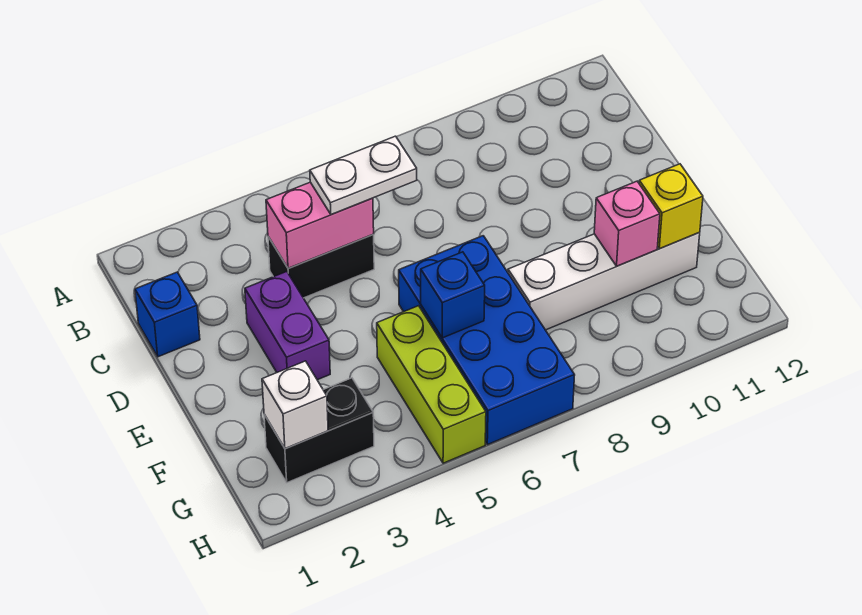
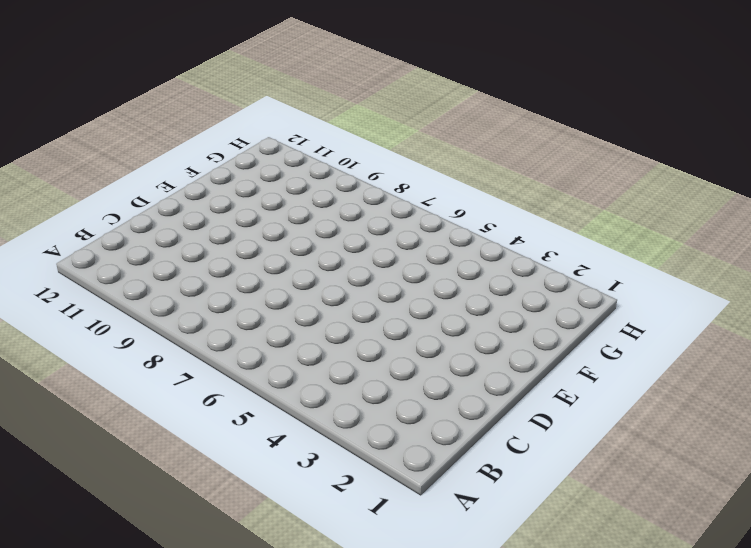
none -> blue brick C1 level 1
none -> black brick C4:C5 level 1
none -> purple brick D3:E3 level 1

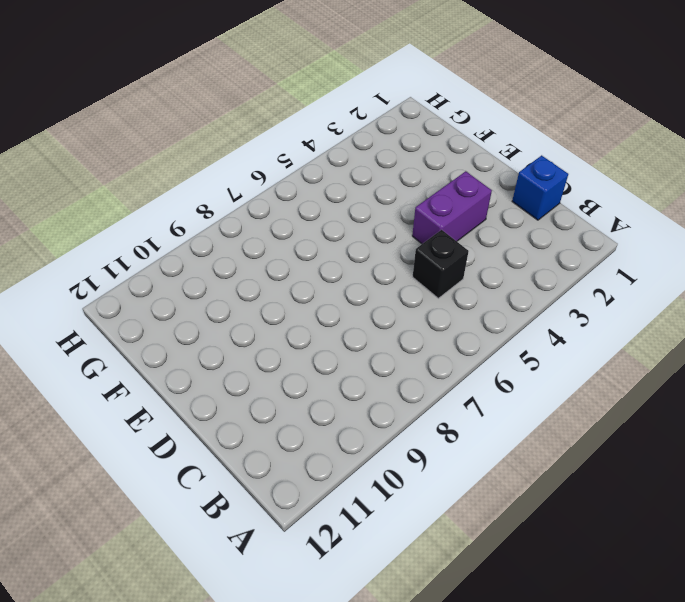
black brick C5 level 1 -> black brick C4:C5 level 1
purple brick D3:D4 level 1 -> purple brick D3:E3 level 1
none -> blue brick E6:H7 level 1
none -> lime brick F5:H5 level 1
none -> white brick F8:F11 level 1

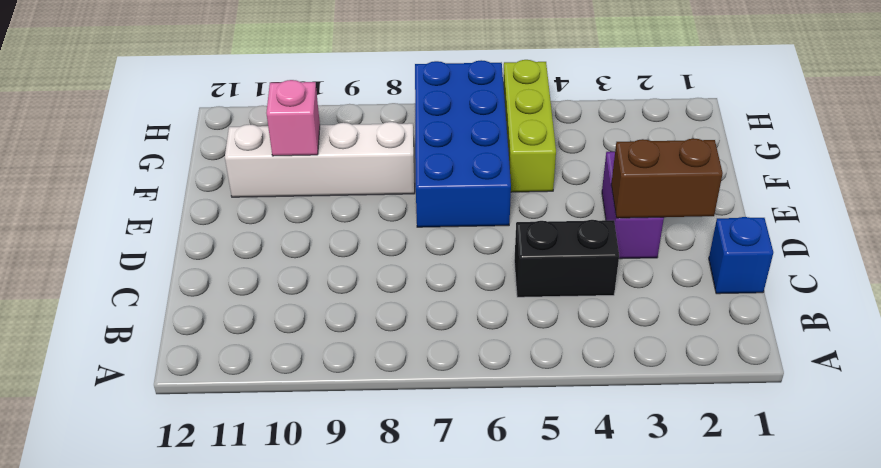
brown brick D2:D3 level 2 -> none
none -> black brick G2:G3 level 1
none -> pink brick C4:C5 level 2
none -> blue brick F6 level 2

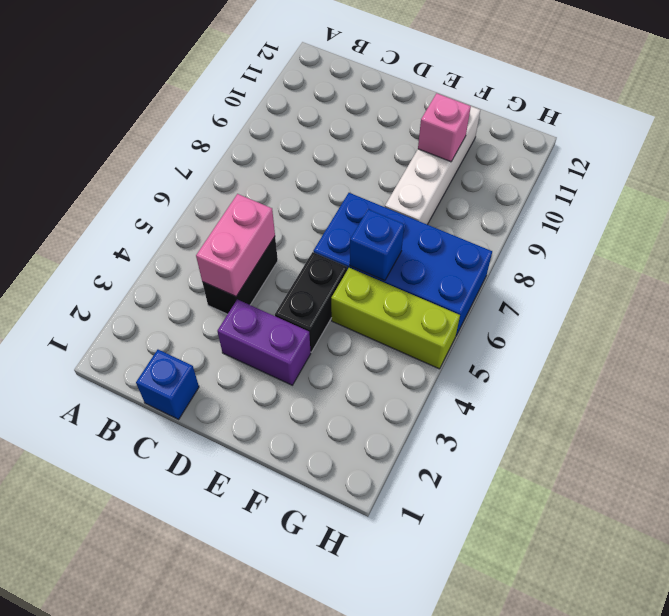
black brick E4:E5 level 1 -> black brick G2:G3 level 1
none -> yellow brick F11 level 2
none -> white brick G2 level 2
none -> white plate C5:C6 level 3

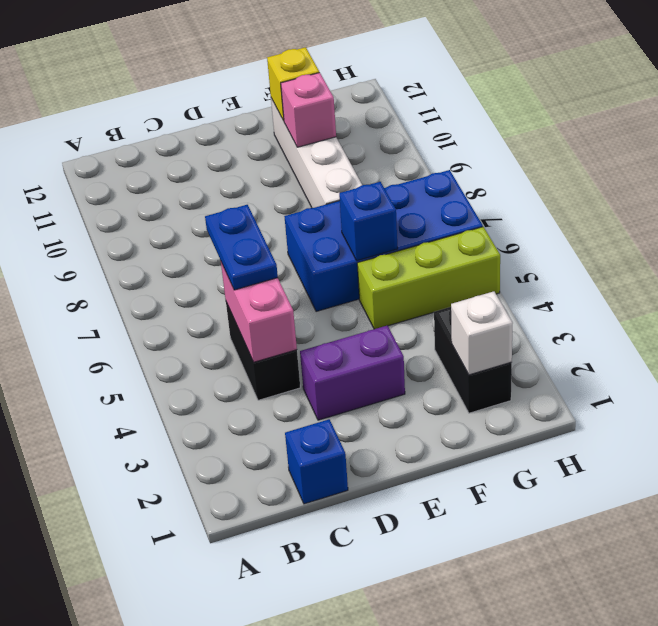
blue plate C5:C6 level 3 -> white plate C5:C6 level 3

